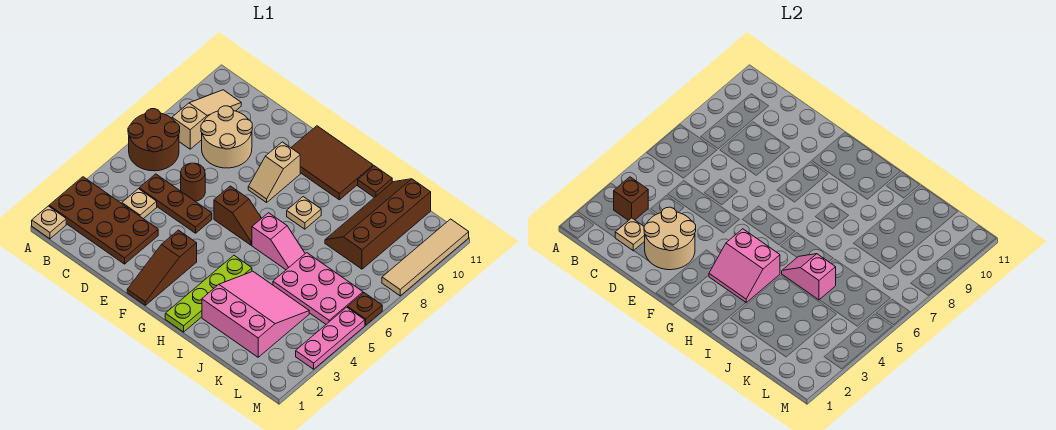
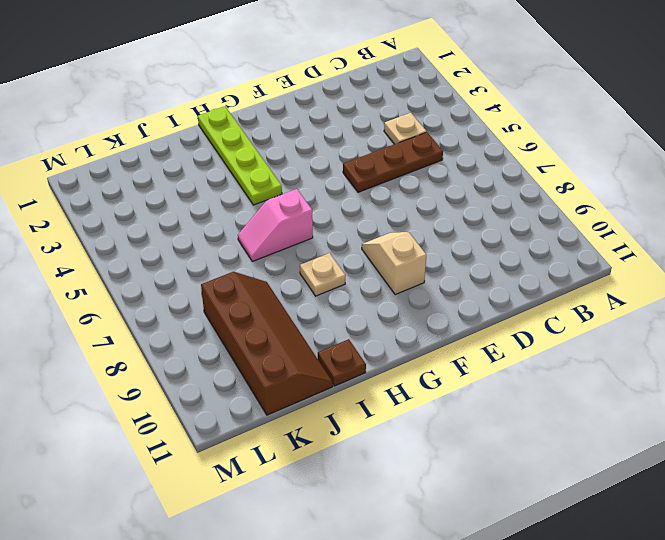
none -> tan plate A1 level 1
none -> brown plate A2:D3 level 1
none -> brown round brick A6:B7 level 1

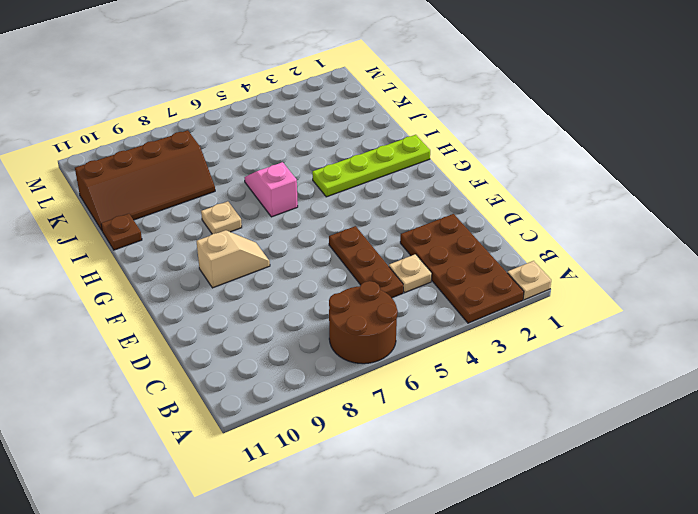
none -> tan slope B8:B10 level 1 top 8
none -> tan round brick C8:D9 level 1
none -> brown round brick D6 level 1

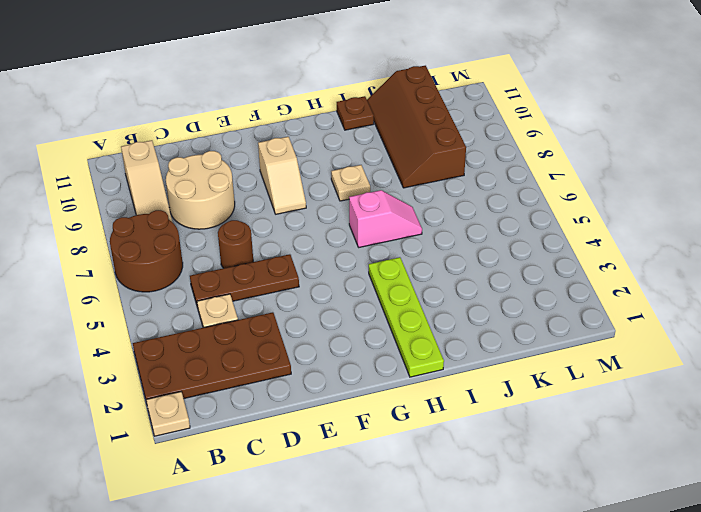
tan slope B8:B10 level 1 top 10 -> tan slope B8:B10 level 1 top 8
none -> brown slope F1:F3 level 1 top 3
none -> brown slope F6:G6 level 1 top F
none -> brown tile F10:H11 level 1

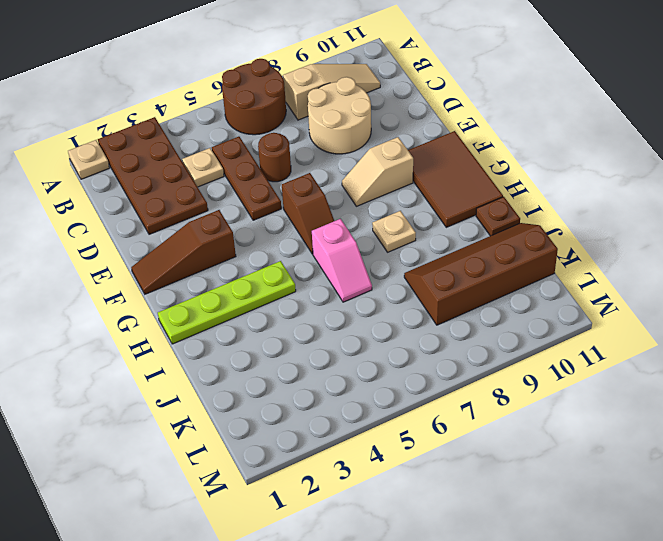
none -> pink slope I2:K4 level 1 top 2
none -> pink plate J5:L6 level 1
none -> pink plate M3:M5 level 1

